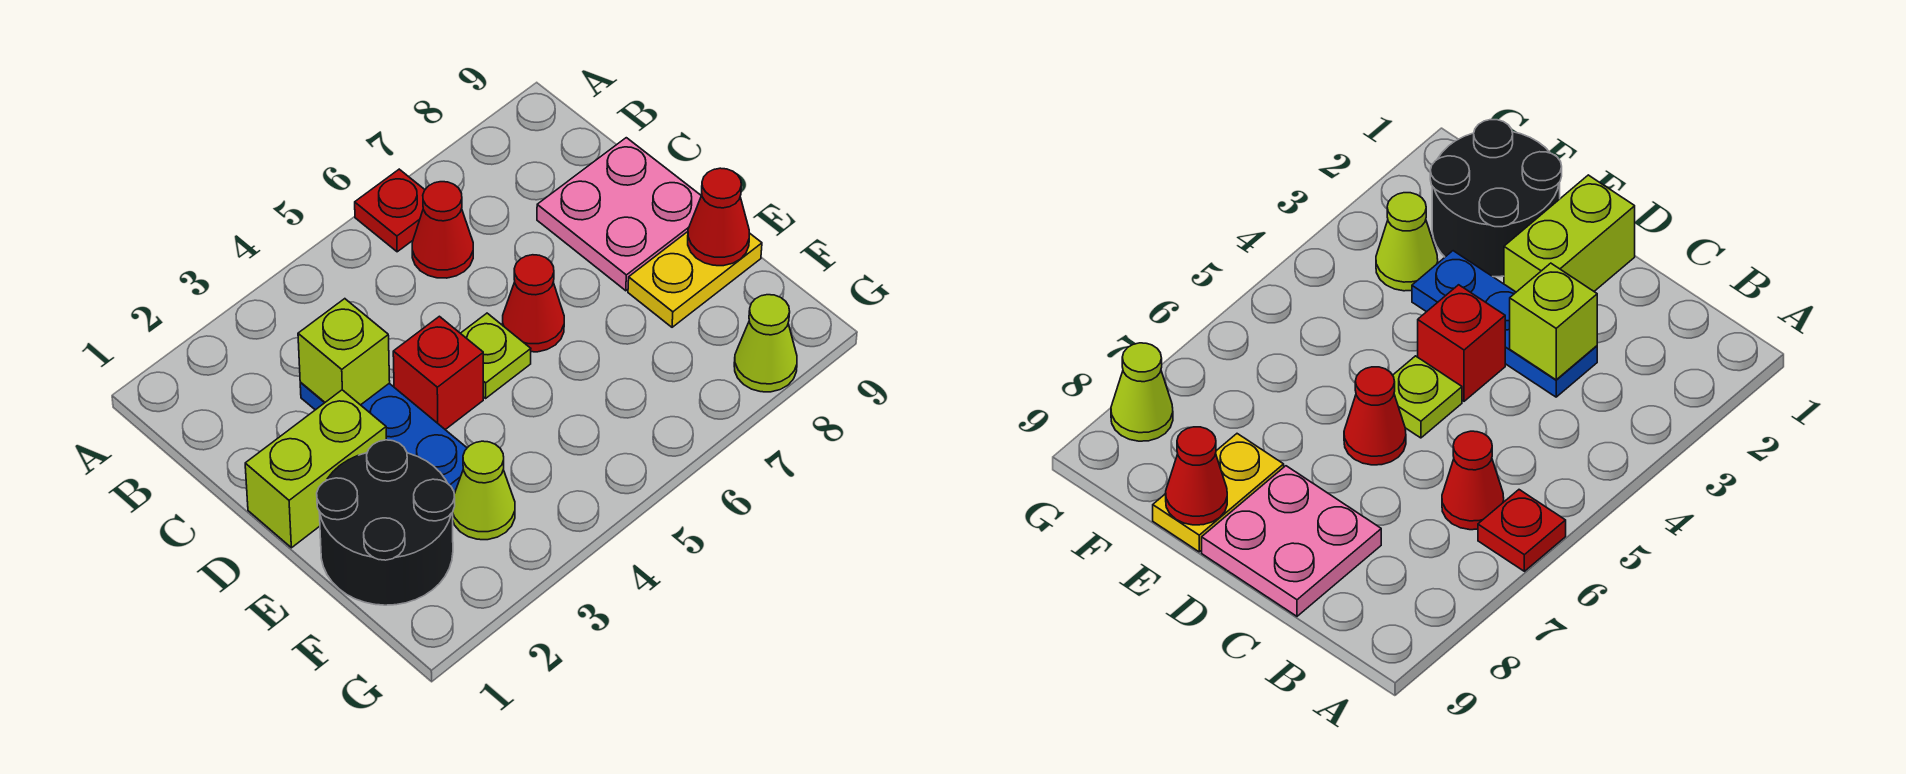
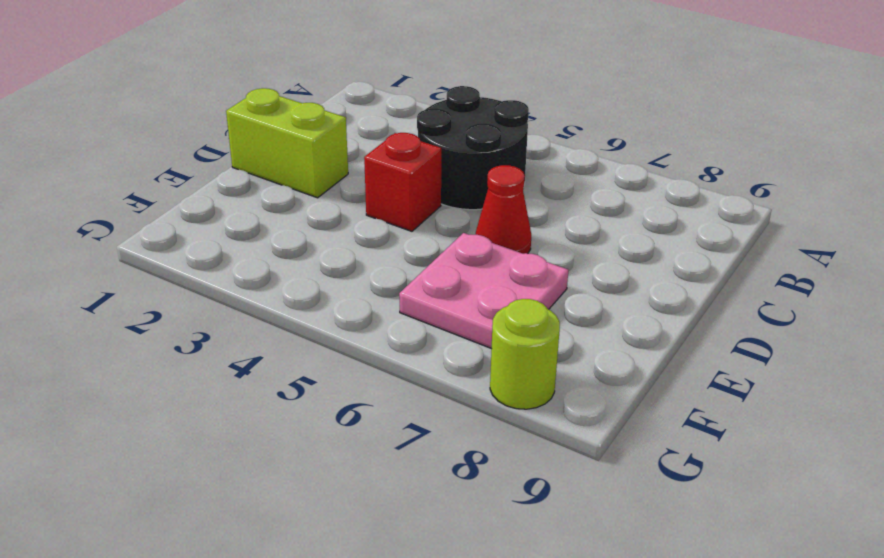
black round brick B4:C5 level 1 -> black round brick E1:F2 level 1
pink plate E6:F7 level 1 -> pink plate C8:D9 level 1
lime round brick G8 level 1 -> lime cone G8 level 1
none -> red plate A6 level 1
none -> red cone B6 level 1
none -> blue plate C3:E3 level 1

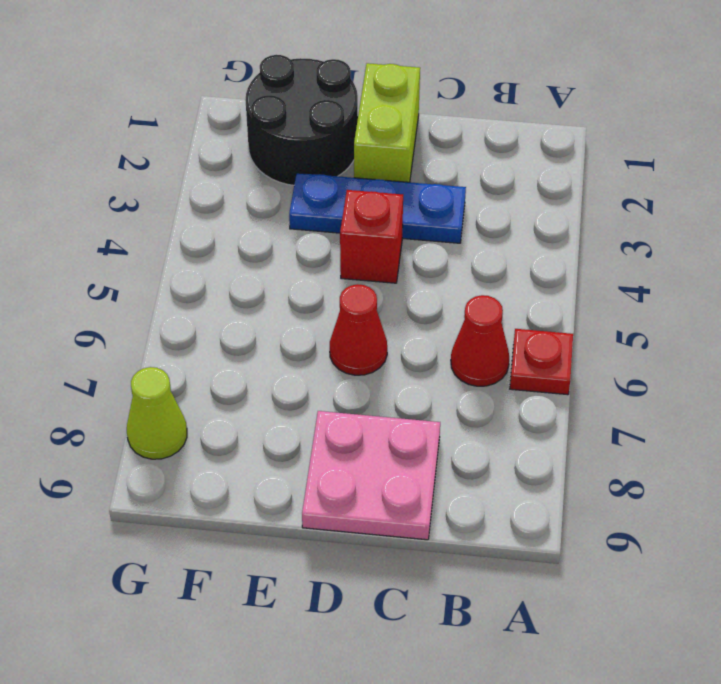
none -> lime plate D5 level 1
none -> yellow plate E8:E9 level 1
none -> lime cone F3 level 1

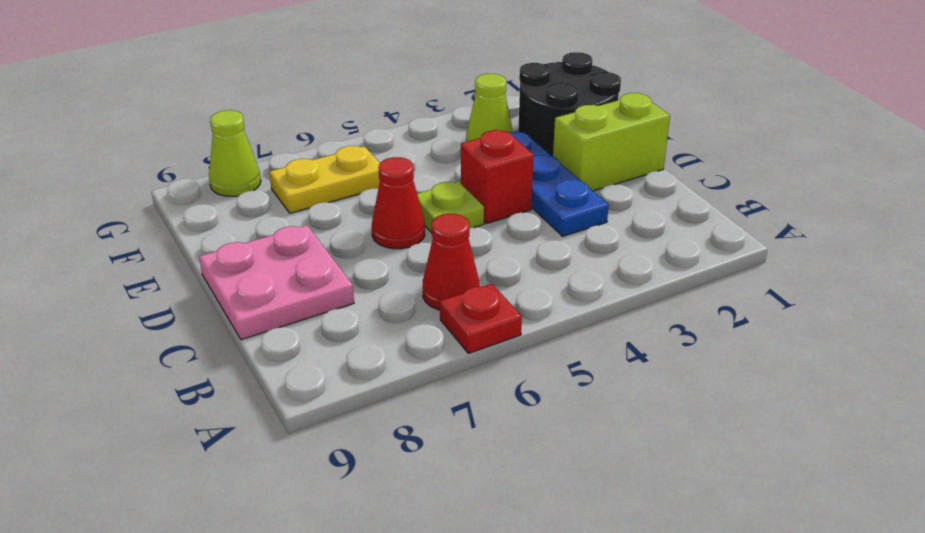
yellow plate F6:F7 level 1 -> yellow plate E8:E9 level 1
none -> lime brick C3 level 2
none -> red cone E9 level 2

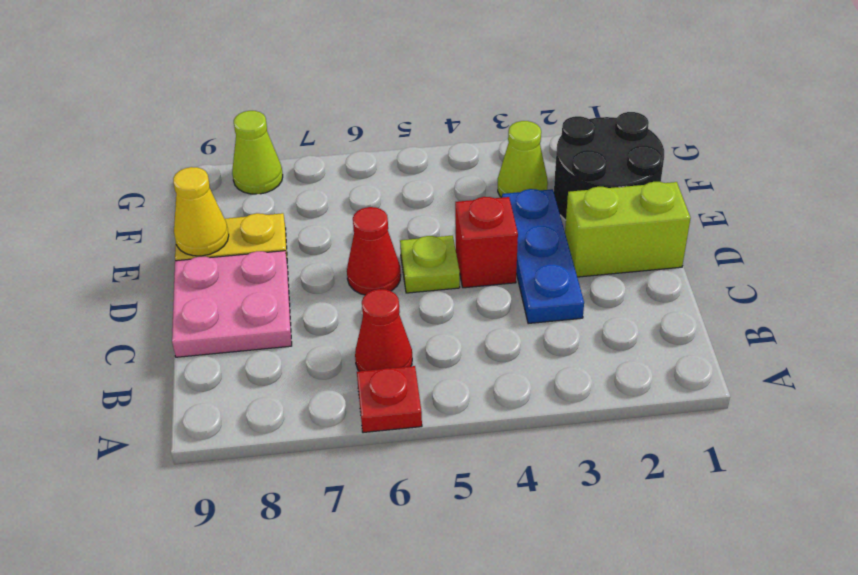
yellow cone E9 level 2 -> red cone E9 level 2
none -> lime brick C3 level 2

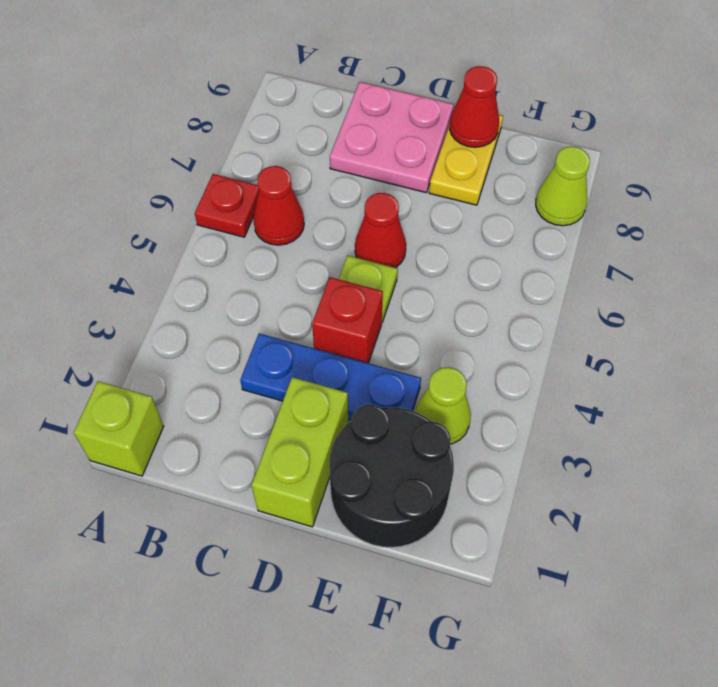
lime brick A1 level 1 -> lime brick C3 level 2

